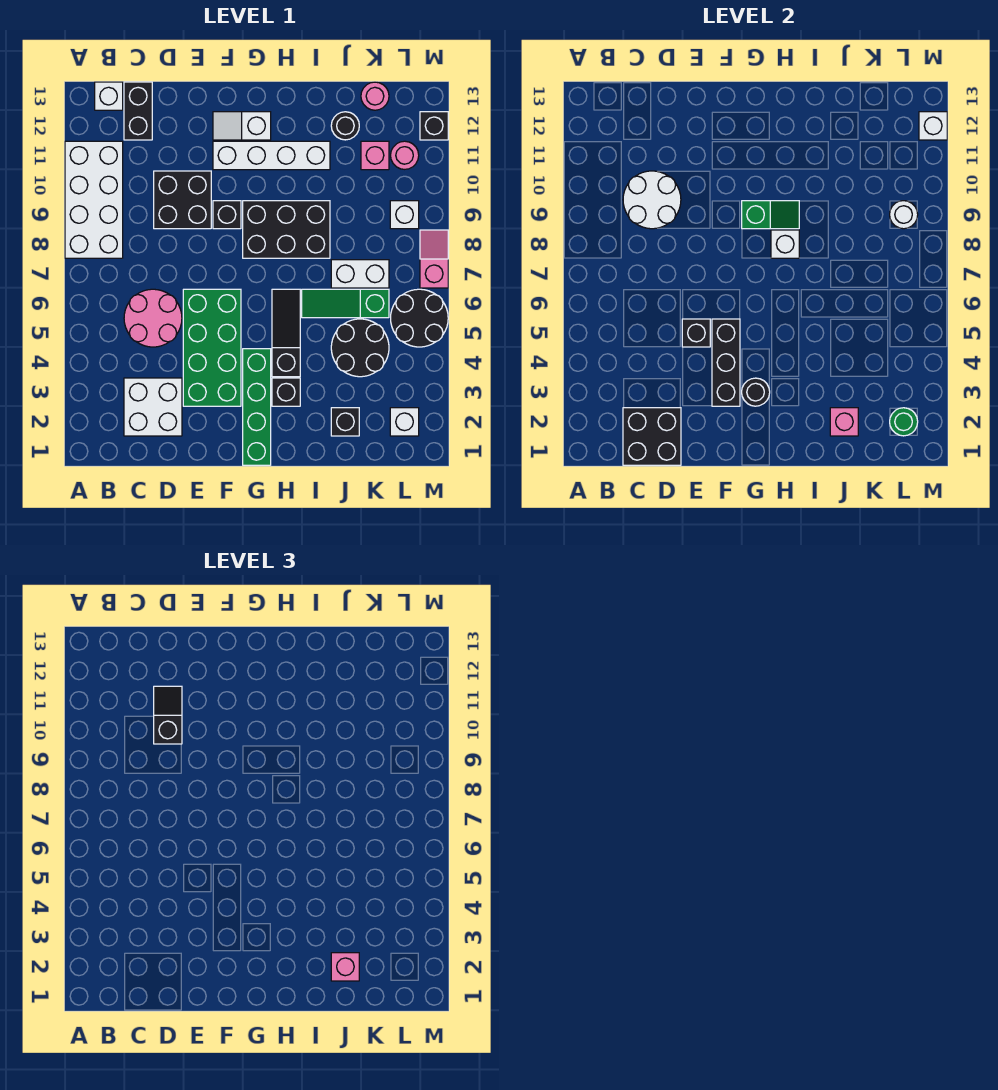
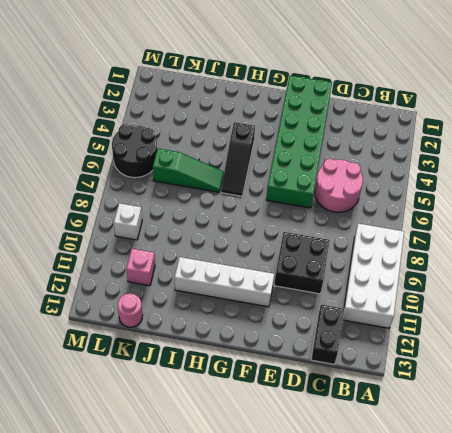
green brick E1:F6 level 1 -> green brick E3:F6 level 1
none -> white brick B13 level 1
none -> white brick C2:D3 level 1
none -> black brick F9 level 1
none -> white slope F12:G12 level 1 top G

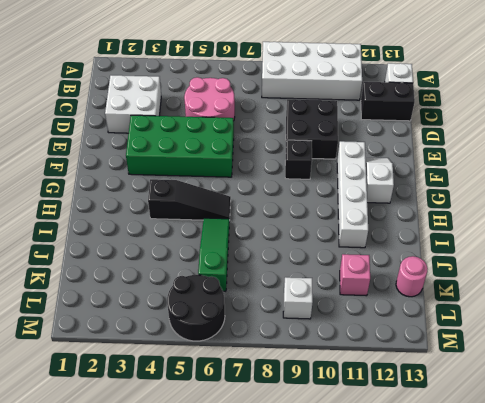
none -> green brick G1:G4 level 1
none -> black brick G8:I9 level 1
none -> black brick H3 level 1
none -> black brick J2 level 1

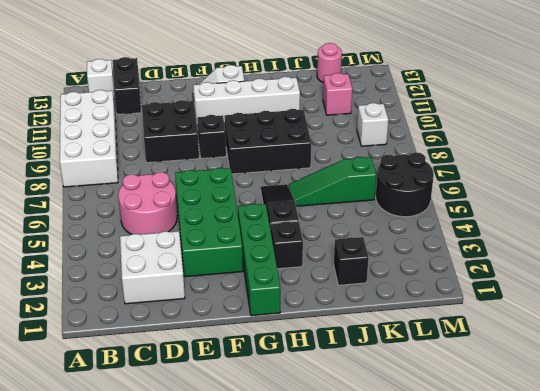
none -> black round brick J4:K5 level 1
none -> white brick J7:K7 level 1
none -> black round brick J12 level 1
none -> white brick L2 level 1

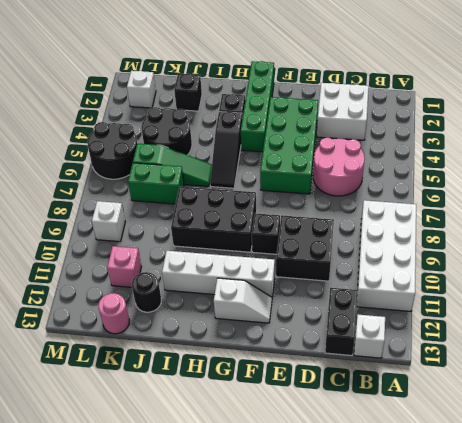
green brick J7:K7 level 1 -> white brick J7:K7 level 1
none -> pink round brick L11 level 1
none -> pink slope M7:M8 level 1 top 7
none -> black brick M12 level 1
none -> black brick C1:D2 level 2

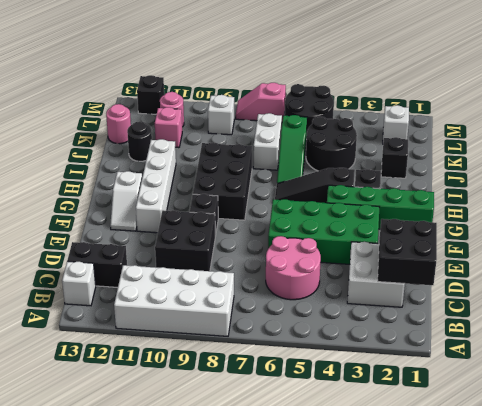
none -> white round brick C9:D10 level 2
none -> black brick E5 level 2
none -> black brick F3:F5 level 2
none -> black round brick G3 level 2

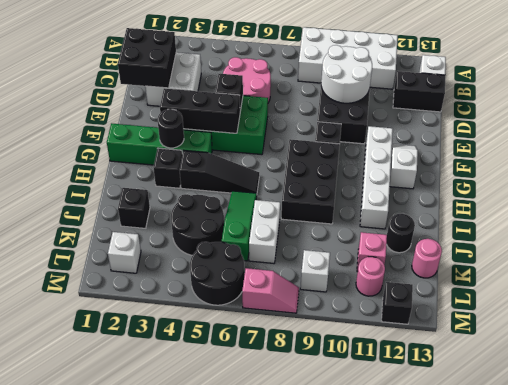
none -> green slope G9:H9 level 2 top G
none -> white brick H8 level 2
none -> pink brick J2 level 2
none -> green round brick L2 level 2

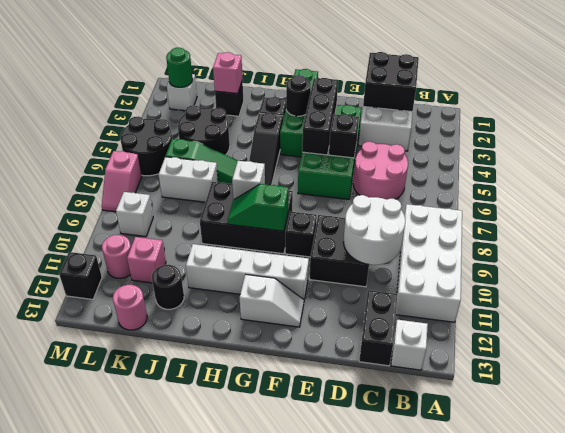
none -> white round brick L9 level 2
none -> white brick M12 level 2
none -> black slope D10:D11 level 3 top 10
none -> pink brick J2 level 3

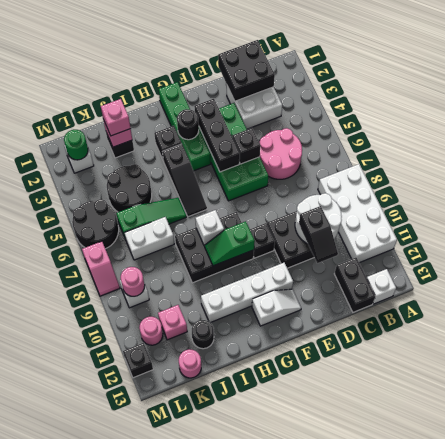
pink round brick L9 level 2 -> white round brick L9 level 2
none -> white brick M12 level 2

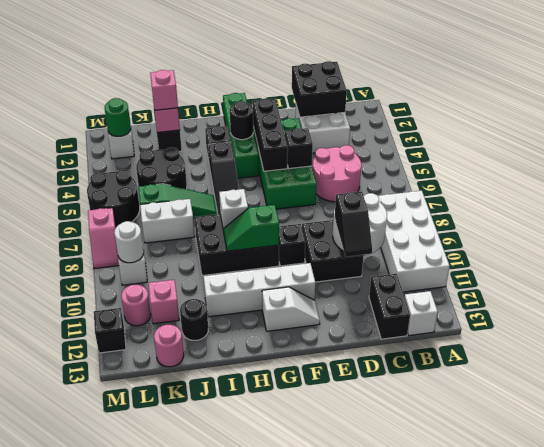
none -> white brick M12 level 2

